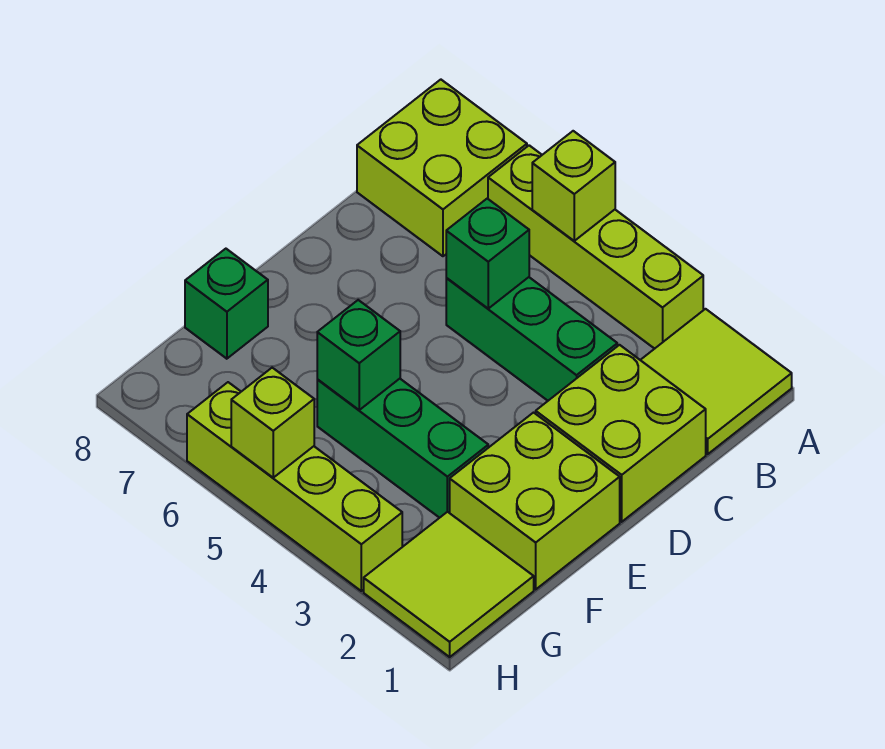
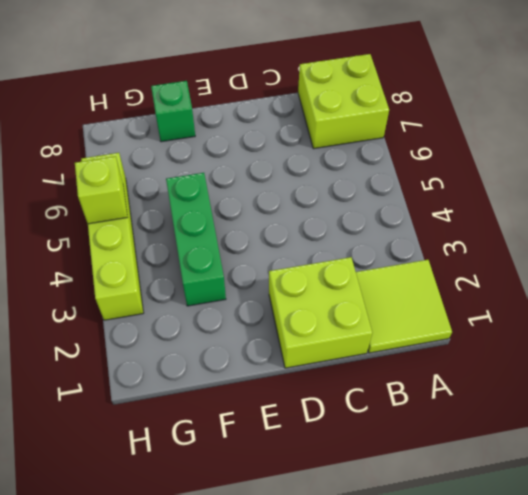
none -> lime brick A3:A6 level 1
none -> green brick C3:C5 level 1
none -> lime brick E1:F2 level 1

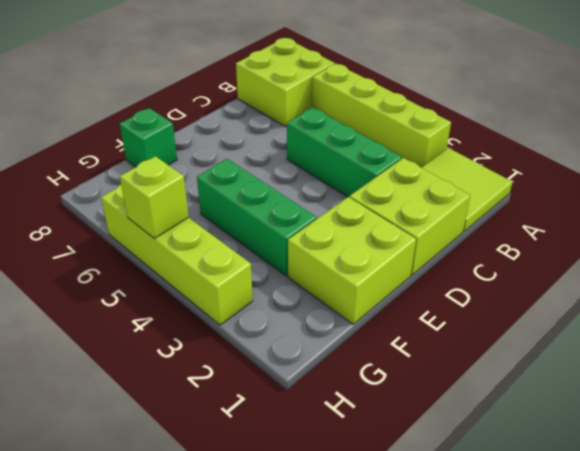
none -> lime tile G1:H2 level 1
none -> lime brick A5 level 2
none -> green brick C5 level 2

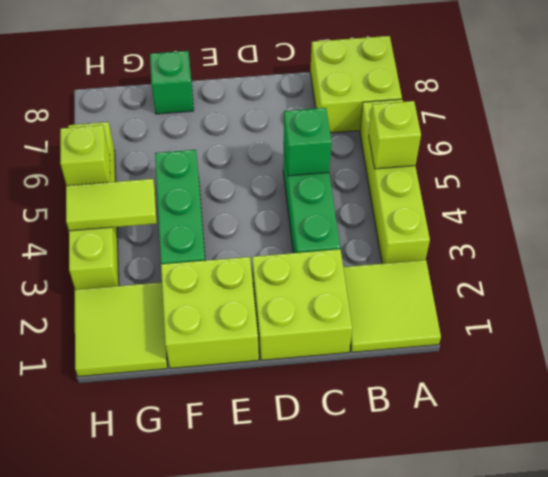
lime tile G4:H4 level 2 -> none
none -> green brick F5 level 2

